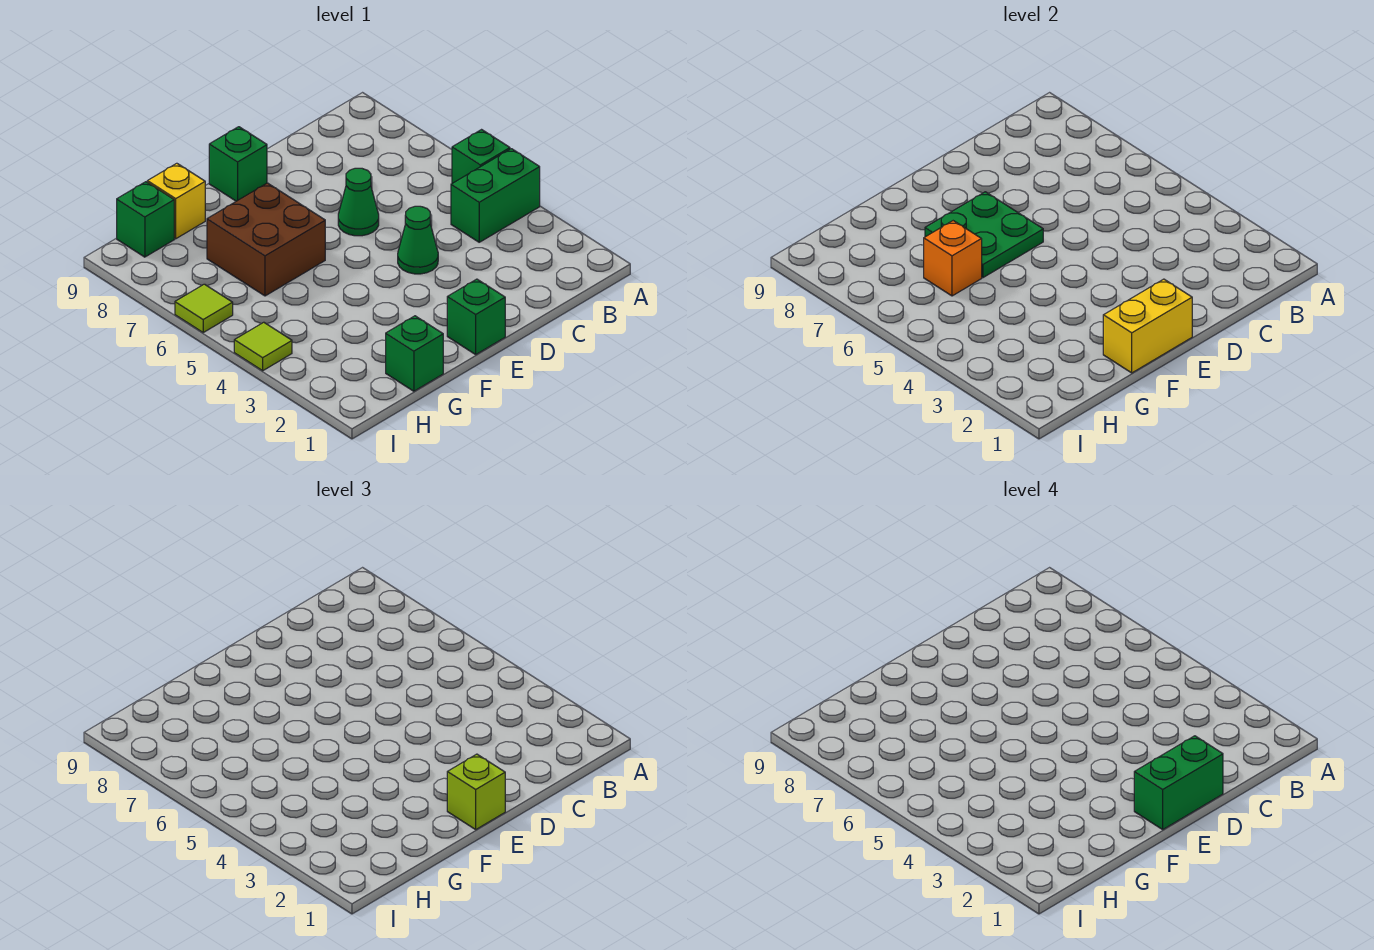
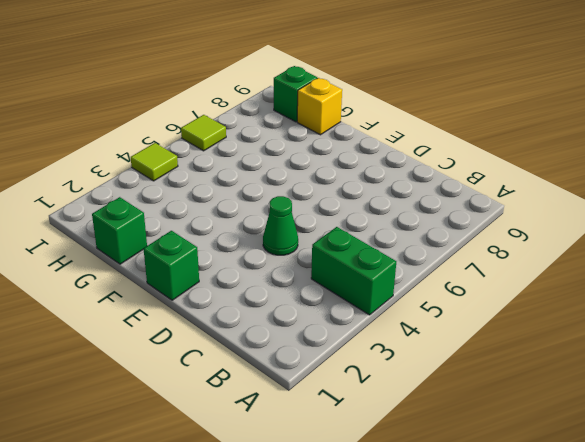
none -> green brick A5 level 1
none -> green cone D6 level 1
none -> green brick E9 level 1

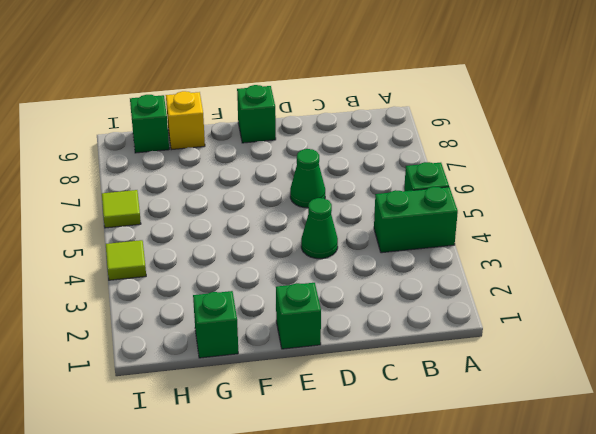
none -> brown brick F6:G7 level 1
none -> yellow brick E1:F1 level 2
none -> green plate E6:F7 level 2

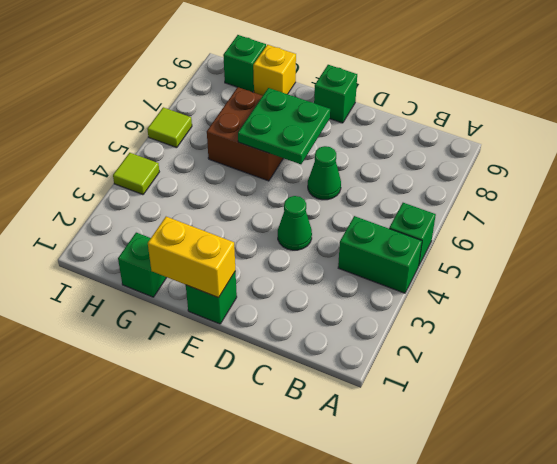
none -> orange brick G6 level 2
none -> lime brick E1 level 3
none -> green brick D1:E1 level 4

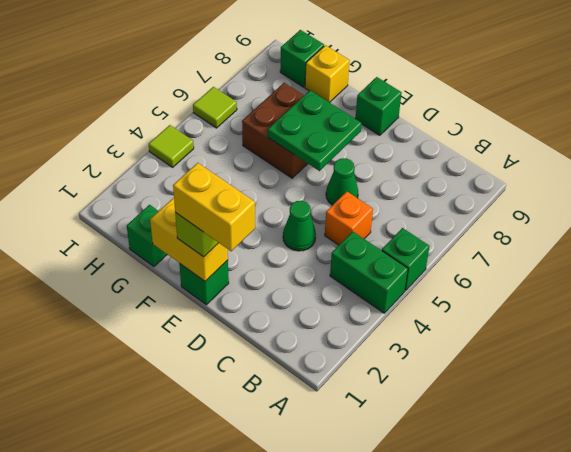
orange brick C5 level 1 -> orange brick G6 level 2
yellow brick D1:E1 level 4 -> green brick D1:E1 level 4

